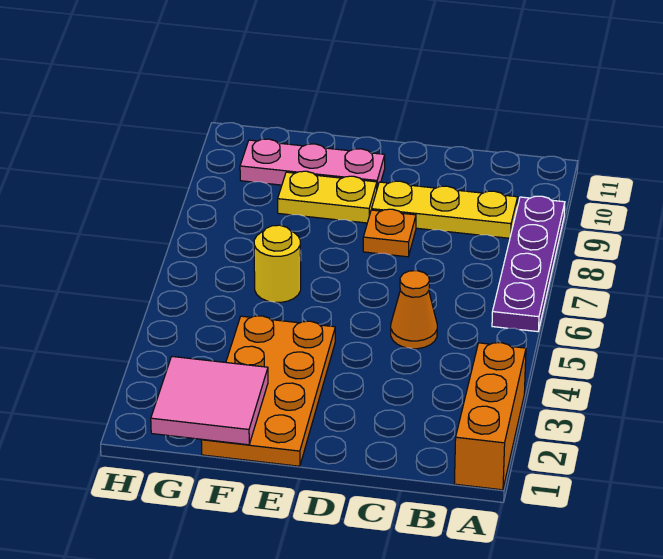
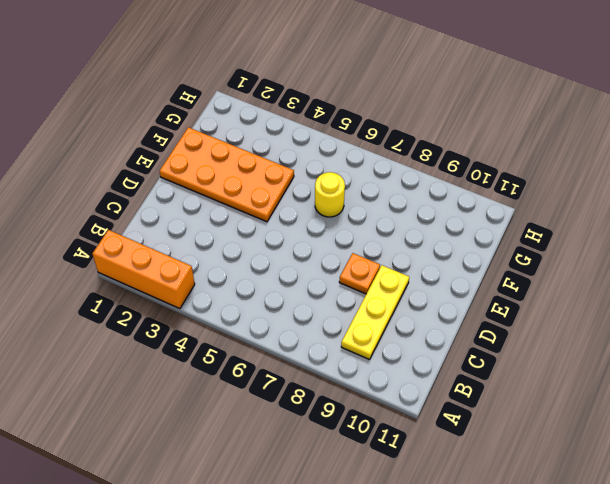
none -> purple plate A6:A9 level 1
none -> orange cone C5 level 1

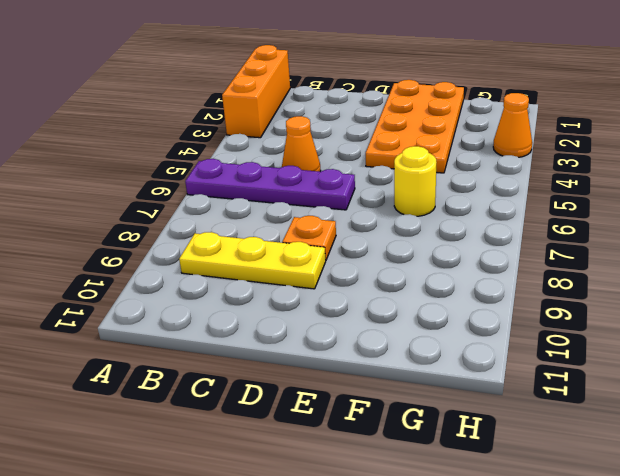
purple plate A6:D6 level 1 -> purple plate A6:A9 level 1
orange cone H3 level 1 -> none
none -> yellow plate E9:F9 level 1
none -> pink plate E10:G10 level 1

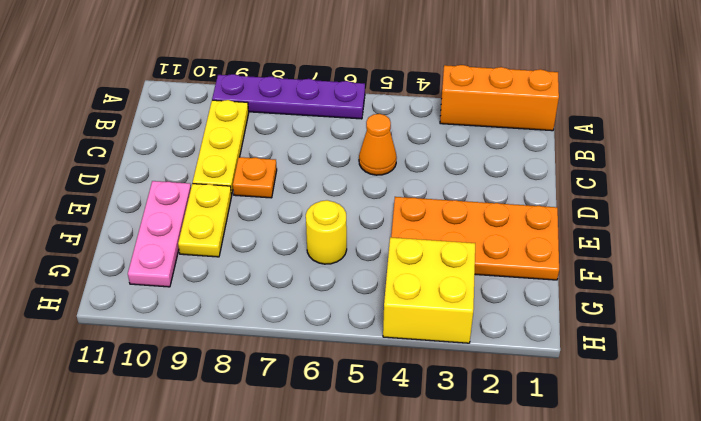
yellow brick G3:H4 level 1 -> none
none -> pink tile F1:G2 level 2

